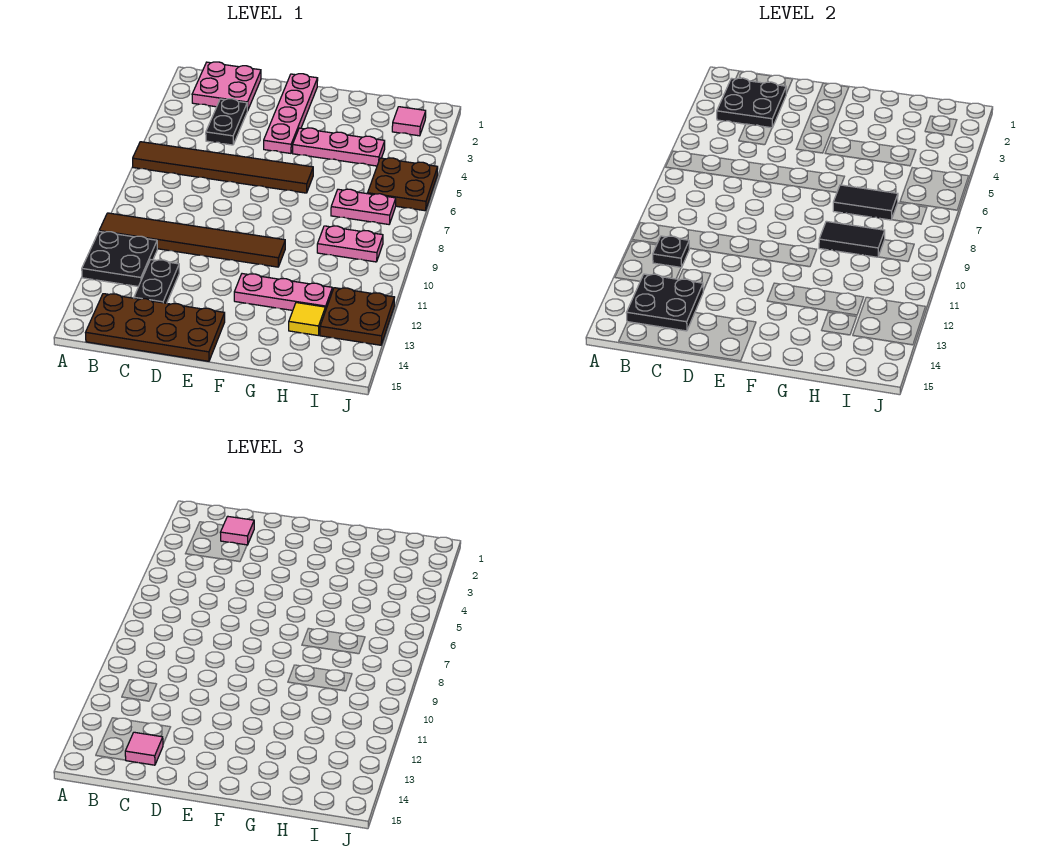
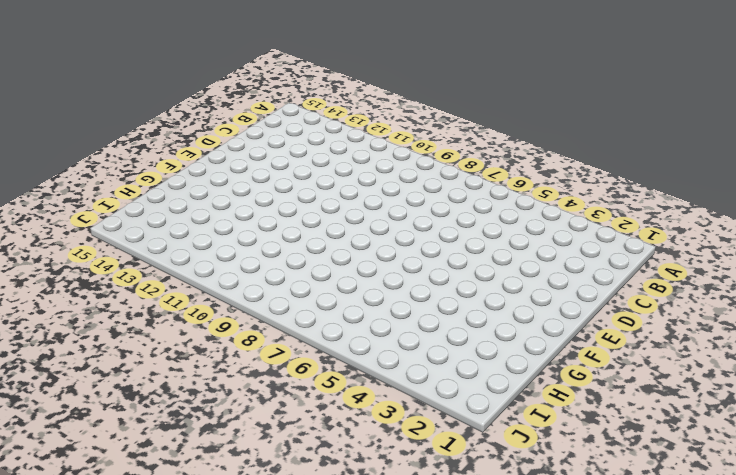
none -> brown tile A6:F6 level 1
none -> brown tile A10:F10 level 1
none -> black plate A11:B12 level 1

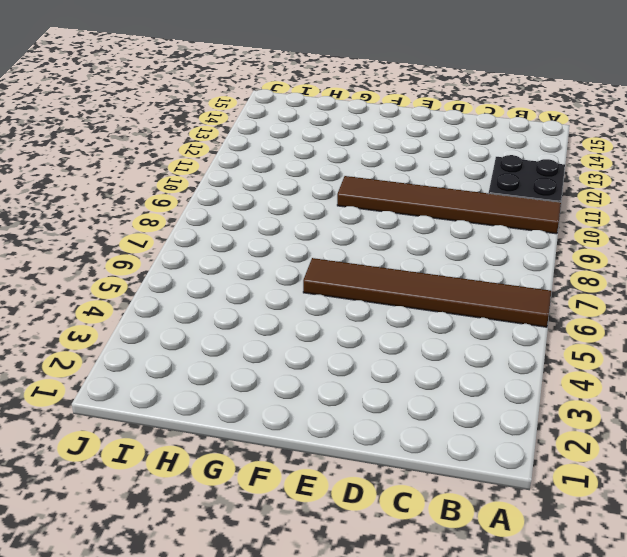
none -> pink plate B1:C2 level 1
none -> brown plate B14:E15 level 1
none -> black plate C3:C4 level 1

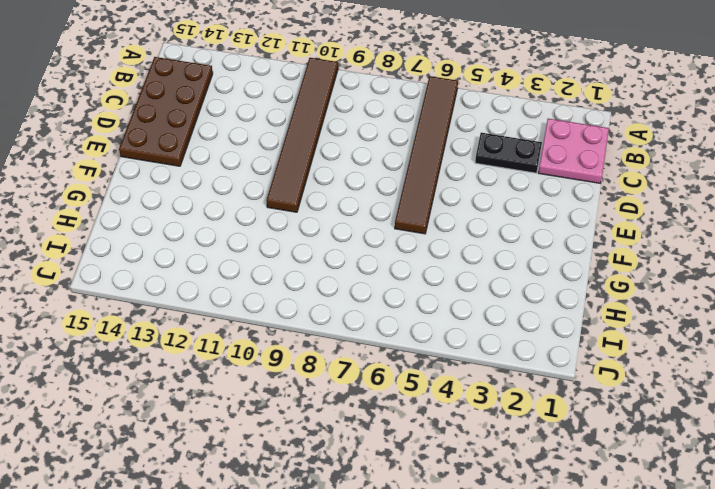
none -> black plate A11:B12 level 1
none -> black plate C12:C13 level 1
none -> pink plate E1:E4 level 1

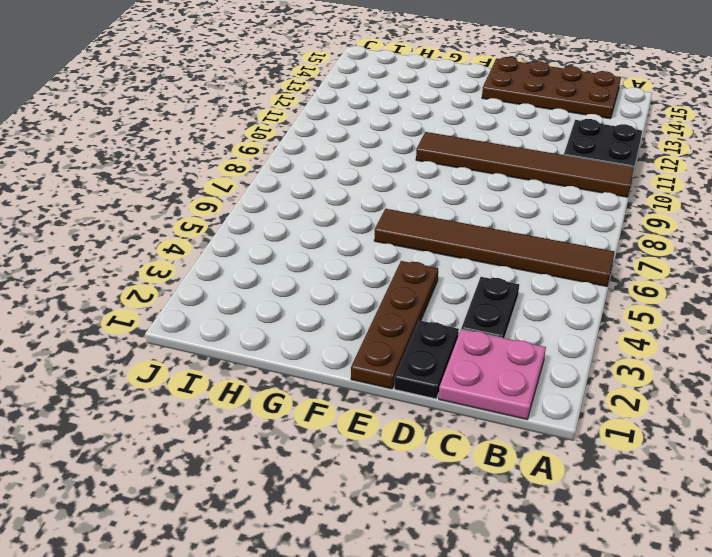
black plate D1:D2 level 1 -> black plate C12:C13 level 1
brown plate E1:E4 level 1 -> pink plate E1:E4 level 1
none -> pink plate F4:H4 level 1
none -> pink plate F12:H12 level 1
none -> pink plate H7:I7 level 1

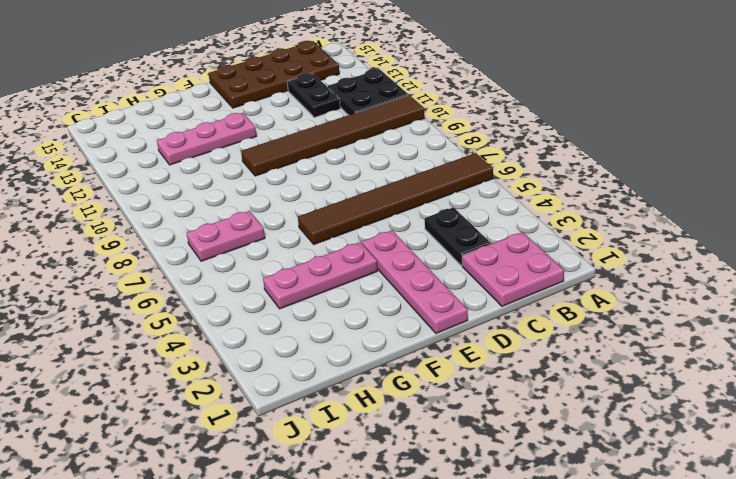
none -> pink plate H9:I9 level 1
none -> yellow tile H13 level 1
none -> pink tile I2 level 1

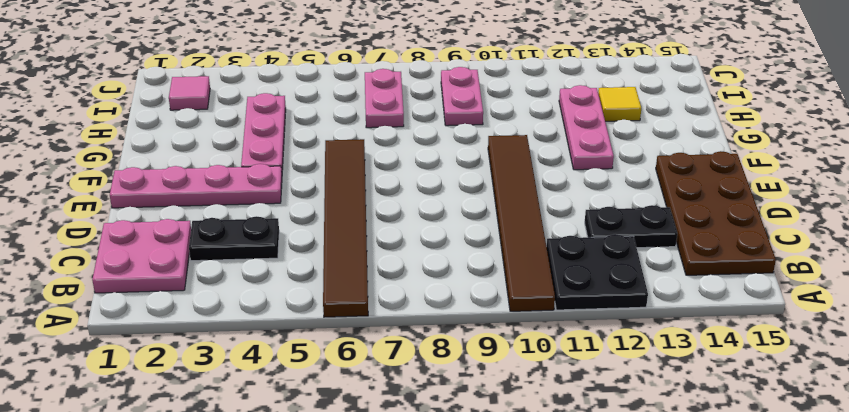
none -> brown plate I5:J6 level 1
none -> brown plate I12:J13 level 1
none -> black plate B2:C3 level 2

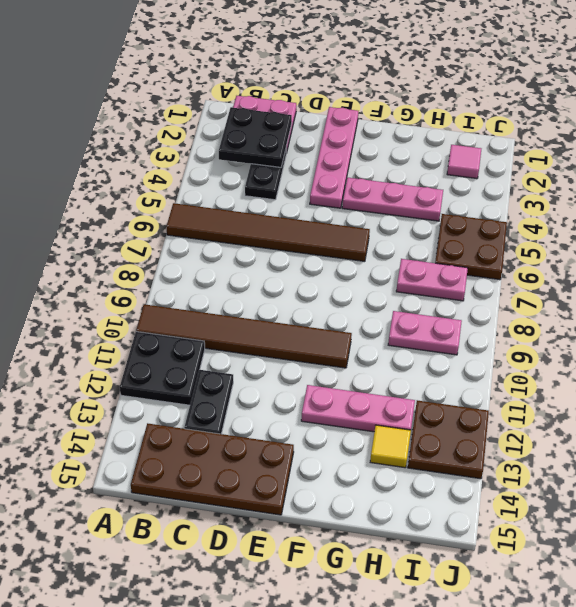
none -> black plate B11 level 2
none -> black plate B13:C14 level 2
none -> black tile G7:H7 level 2

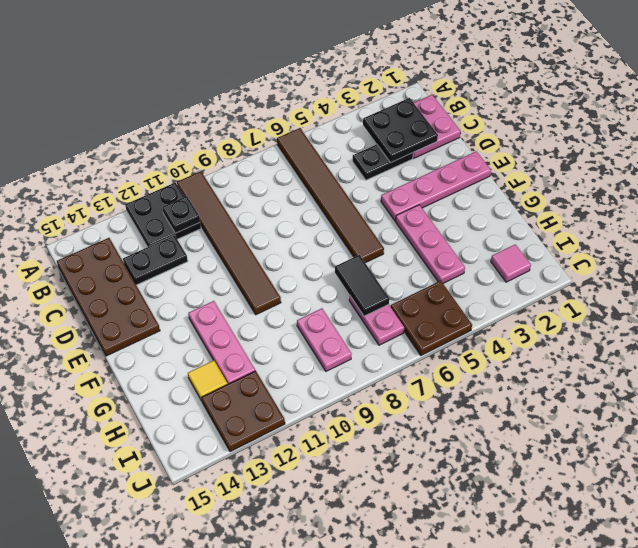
none -> black plate B13:C14 level 2
none -> black tile G9:H9 level 2
none -> pink tile C2 level 3

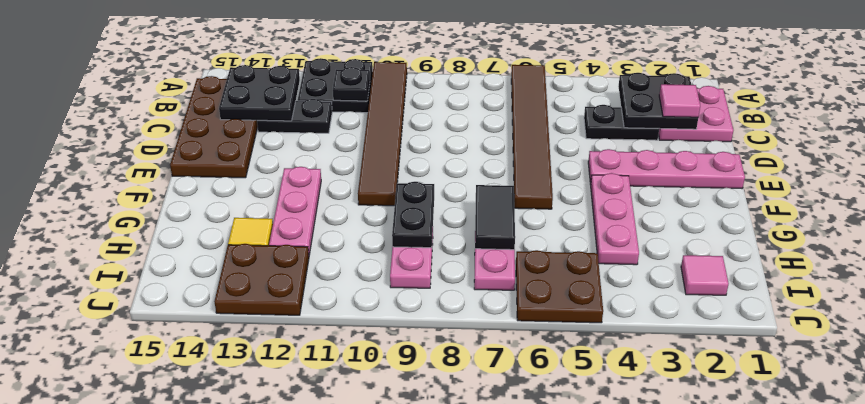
black plate G9:H9 level 2 -> black tile G9:H9 level 2
none -> pink tile C14 level 3

